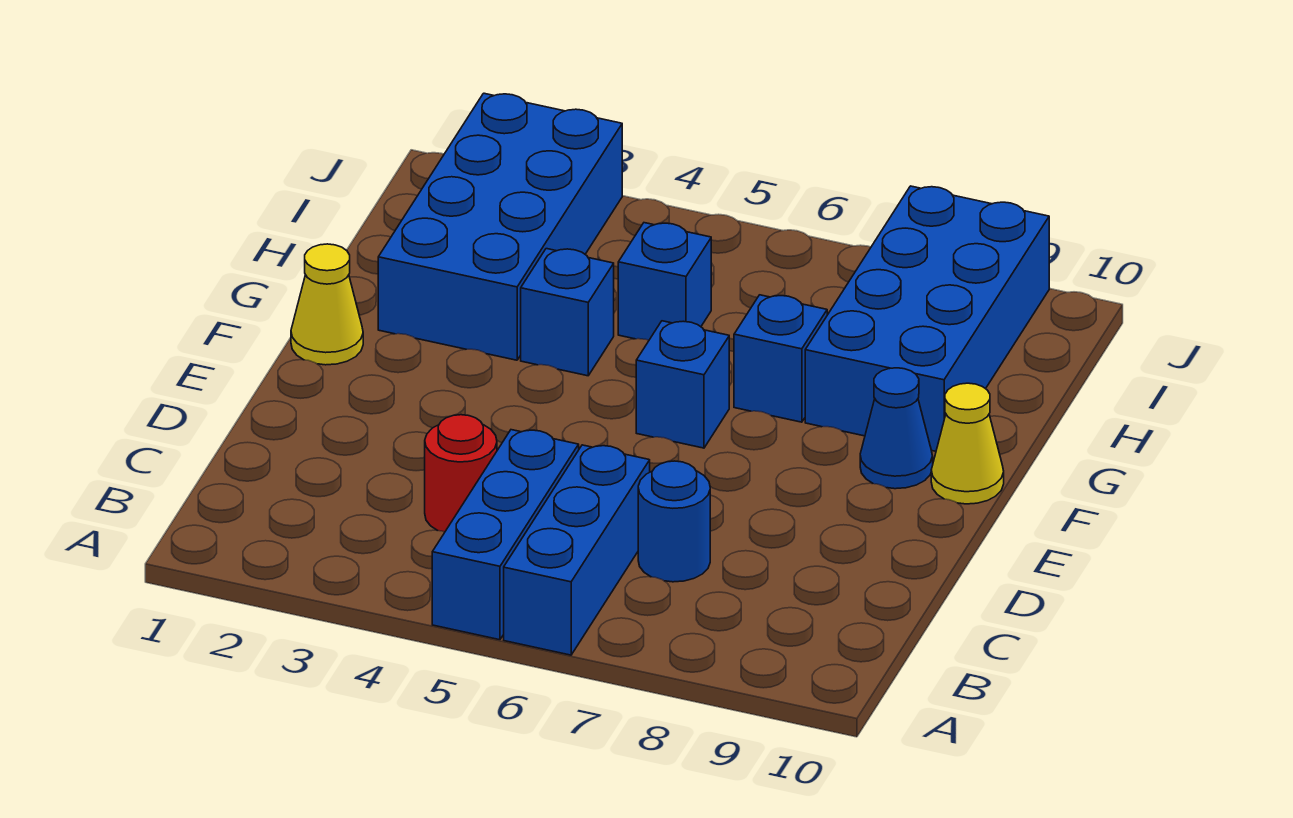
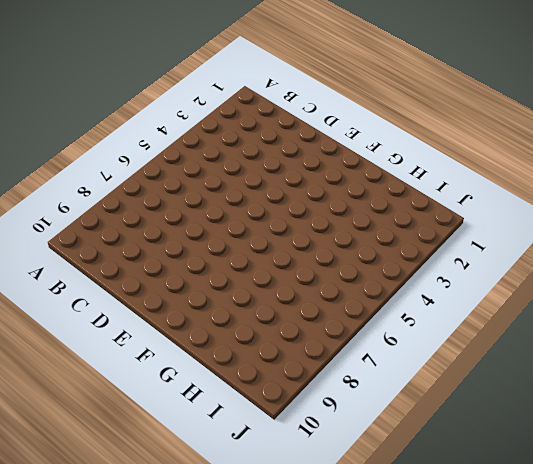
none -> blue brick A5:C5 level 1
none -> blue brick A6:C6 level 1
none -> red round brick C4 level 1

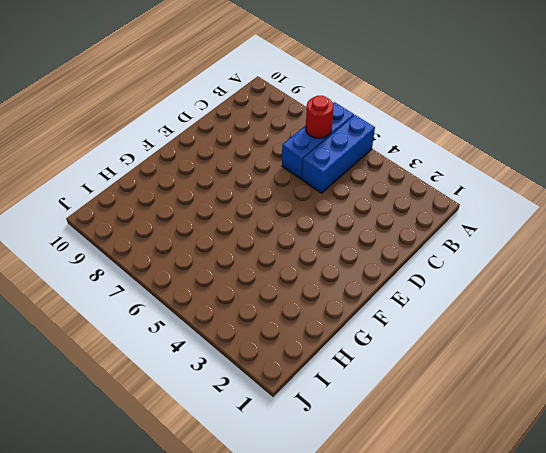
red round brick B6 level 2 -> red round brick C4 level 1
none -> blue round brick C7 level 1
none -> yellow cone F1 level 1
none -> blue brick F6 level 1

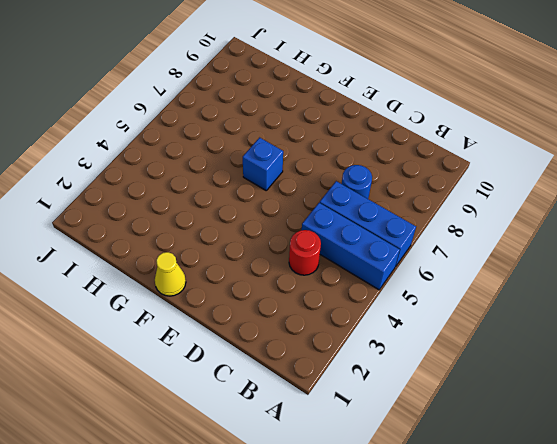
none -> blue cone F9 level 1
none -> yellow cone F10 level 1
none -> blue brick G2:J3 level 1

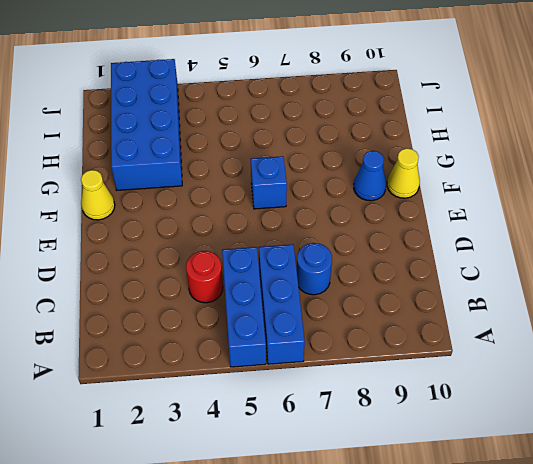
none -> blue brick G4 level 1
none -> blue brick G7 level 1
none -> blue brick G8:J9 level 1

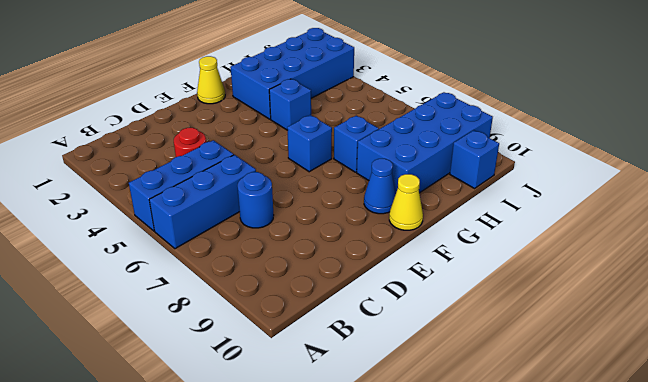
blue brick I10 level 1 -> blue brick H5 level 1

